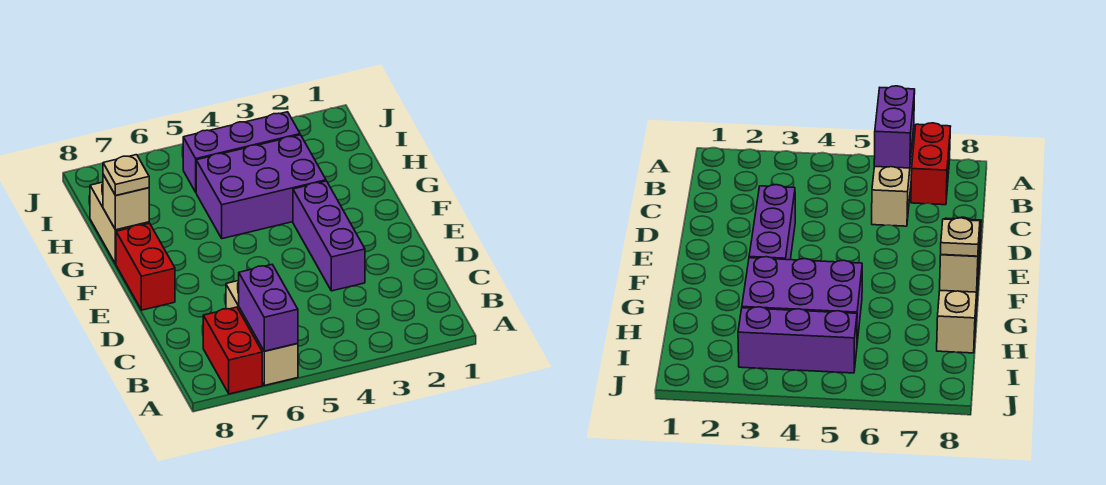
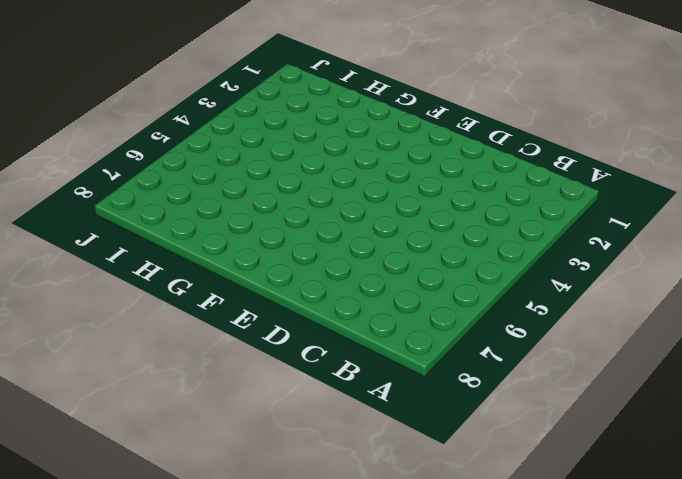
none -> tan brick A6:C6 level 1
none -> red brick A7:B7 level 1

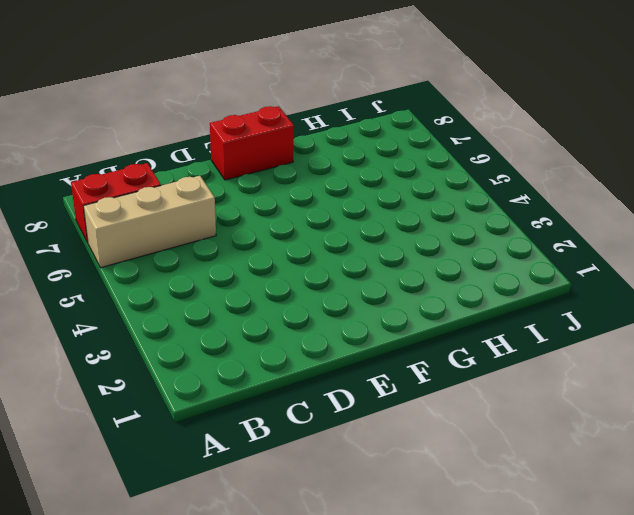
none -> purple brick D3:F3 level 1
none -> purple brick G3:H5 level 1

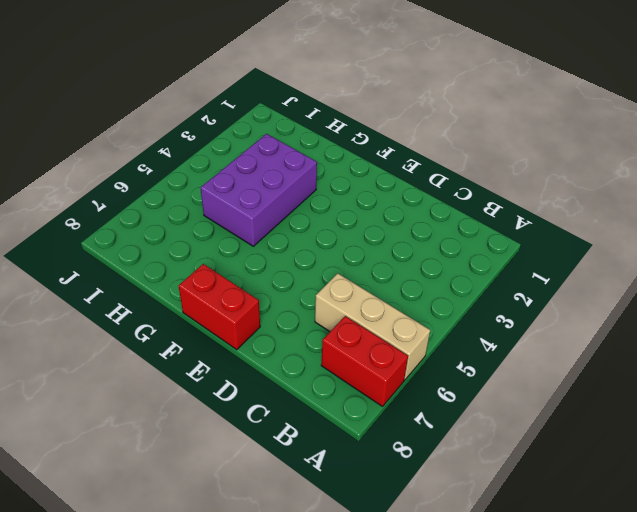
none -> purple brick D3:F3 level 1
none -> tan brick G8:H8 level 1

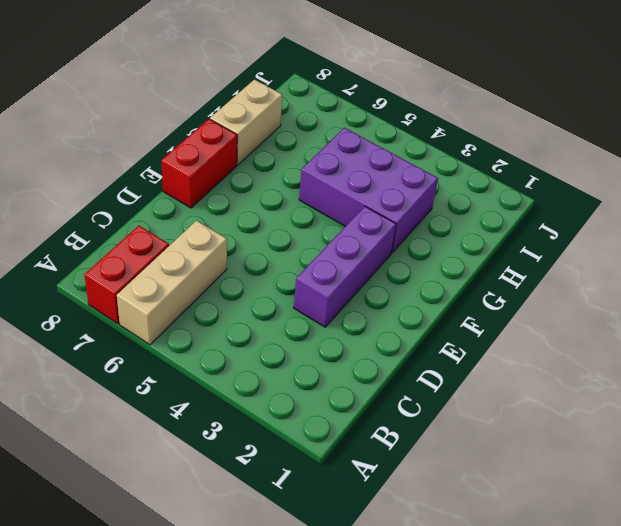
none -> purple brick I3:I5 level 1
none -> purple brick A6:B6 level 2

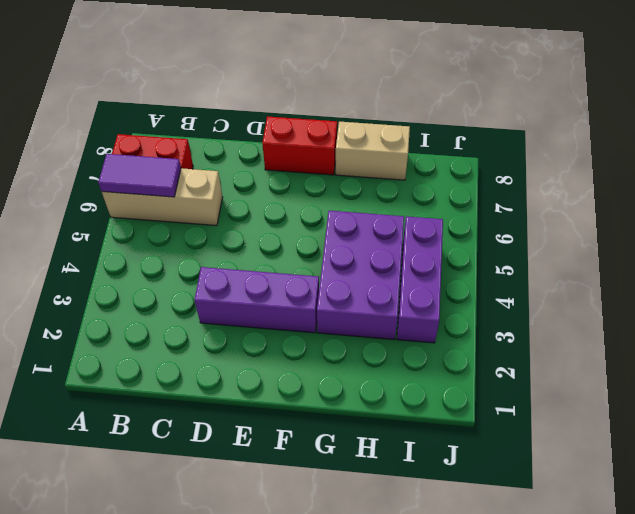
purple tile A6:B6 level 2 -> purple brick A6:B6 level 2
none -> tan brick G8 level 2
none -> tan plate G8 level 3

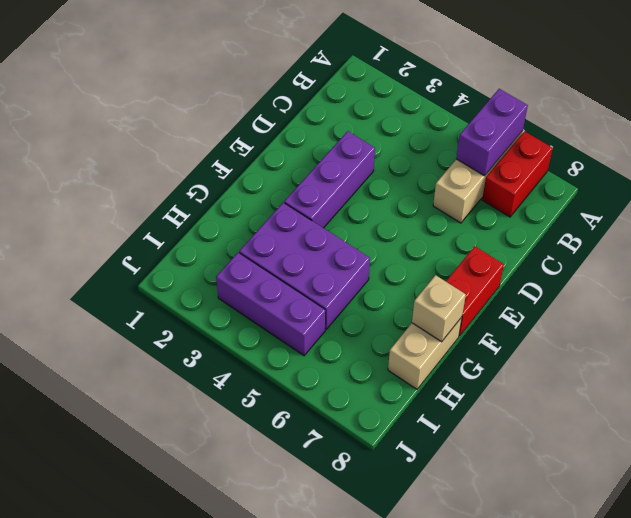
none -> tan plate G8 level 3

